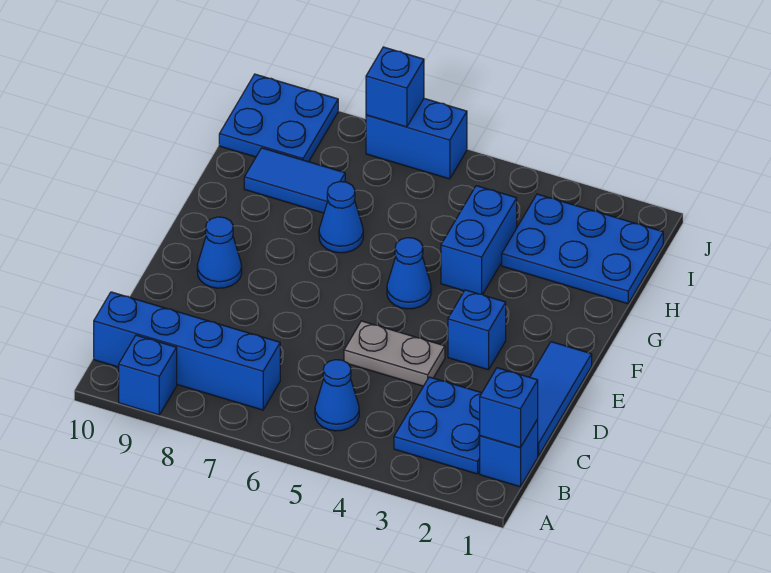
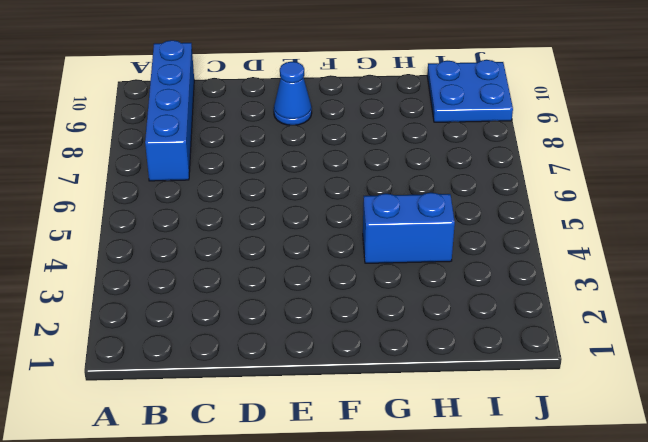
none -> blue brick A9 level 1
none -> blue brick B1 level 1
none -> blue plate B2:C3 level 1

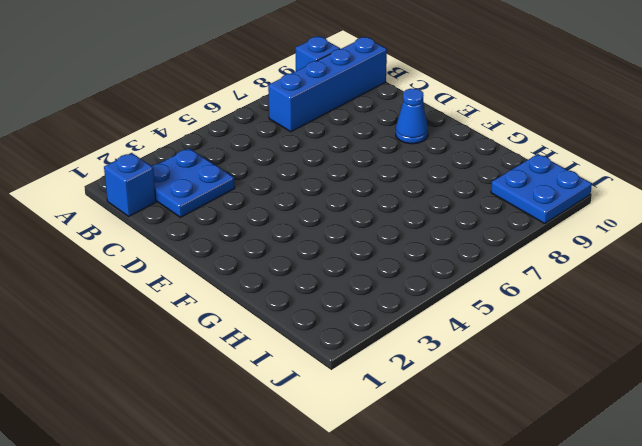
none -> blue cone B5 level 1
none -> blue tile C1:E1 level 1
none -> grey plate D4:D5 level 1

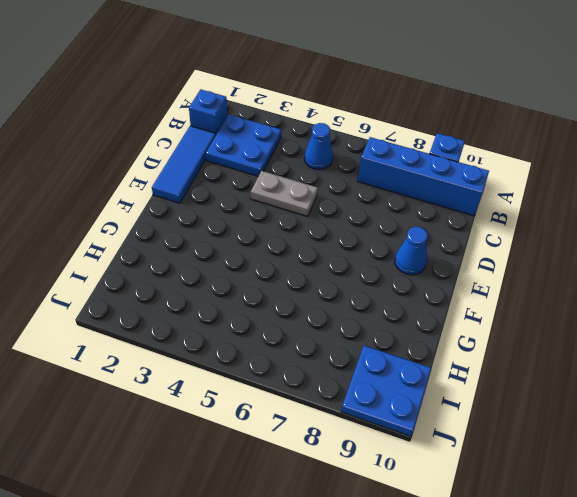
none -> blue brick E3 level 1
none -> blue cone F5 level 1
none -> blue brick G4:H4 level 1

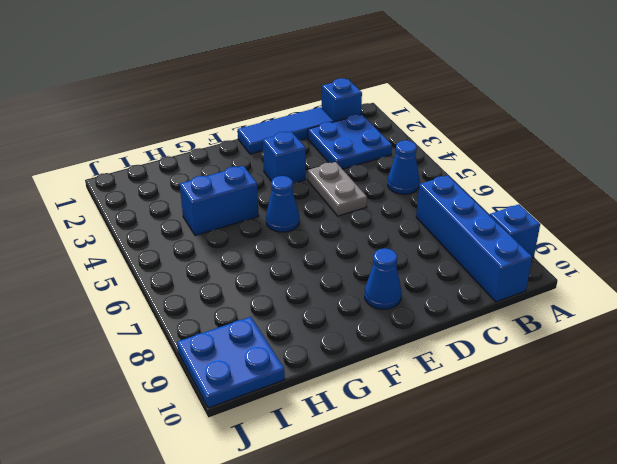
none -> blue cone G7 level 1
none -> blue plate H1:I3 level 1
none -> blue tile H8:H9 level 1

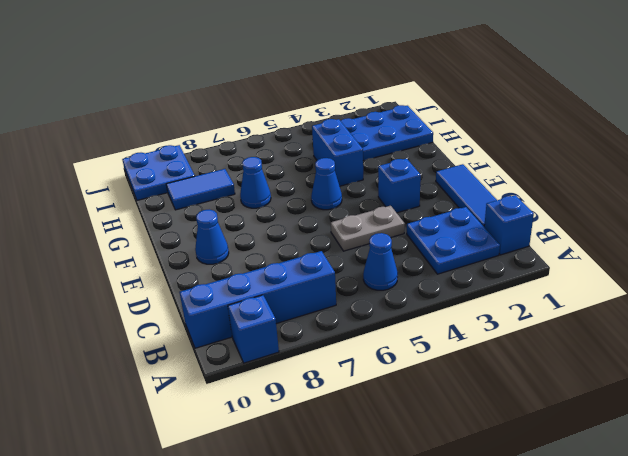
none -> blue brick J6:J7 level 1
none -> blue brick B1 level 2
none -> blue brick J7 level 2

